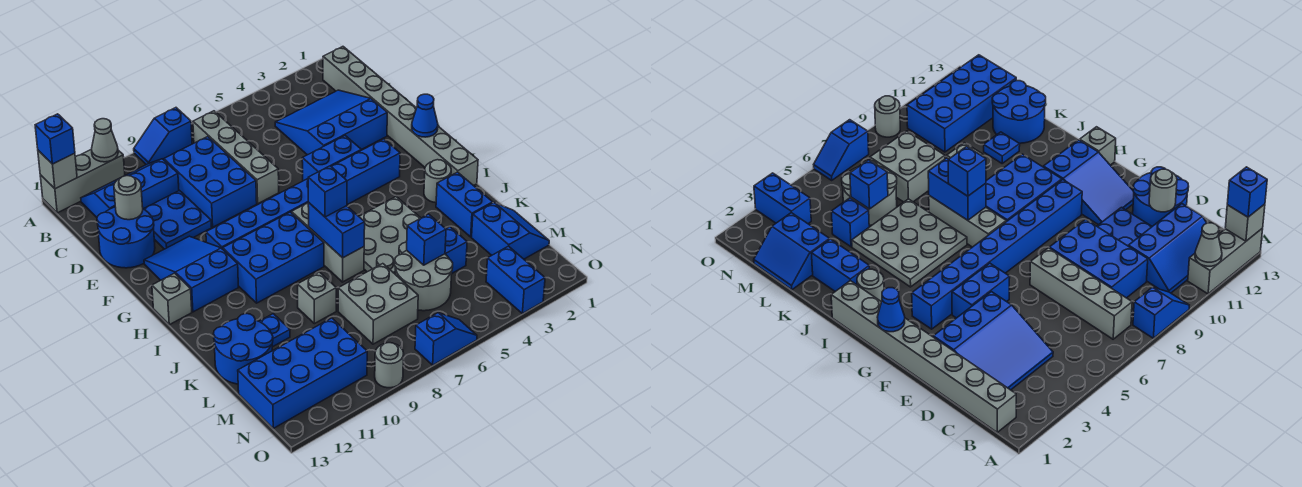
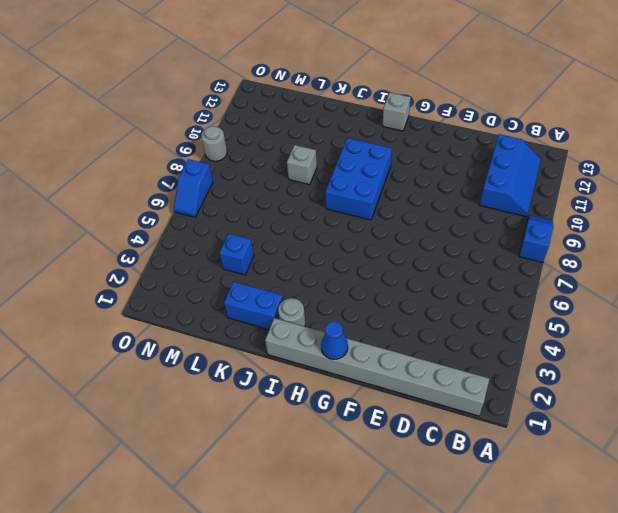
none -> grey brick A11:A13 level 1
none -> grey brick B7:E7 level 1
none -> blue slope C2:E4 level 1 top E
none -> blue brick C8:E9 level 1

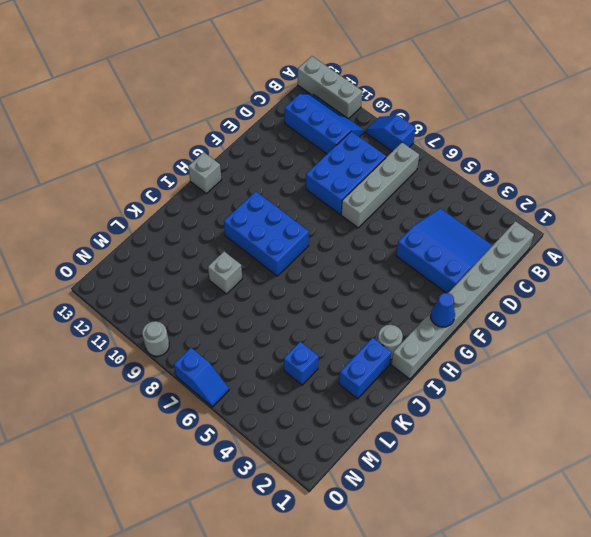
none -> blue plate D10:E11 level 1
none -> blue round brick D12:E13 level 1
none -> blue brick F4:F5 level 1
none -> blue slope F11:H12 level 1 top H

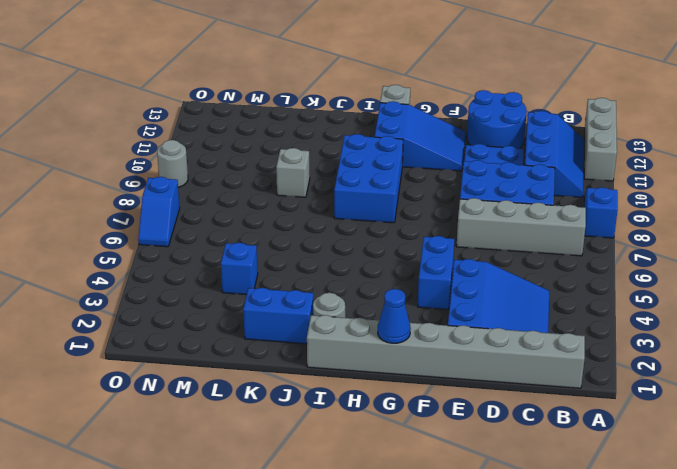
none -> blue brick G3:G10 level 1
none -> grey brick H7:J7 level 1
none -> grey plate I4:K6 level 1
none -> blue plate K11 level 1

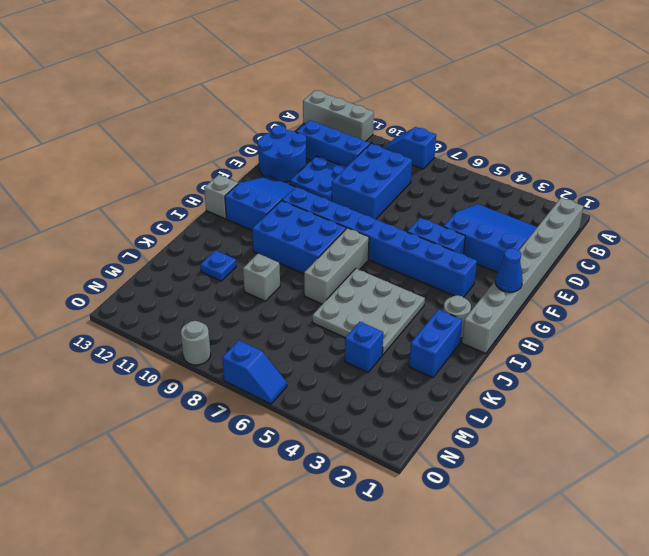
none -> grey brick B7:E7 level 1
none -> blue round brick K12:L13 level 1
none -> blue slope L1:M2 level 1 top 2
none -> grey round brick L5:M6 level 1

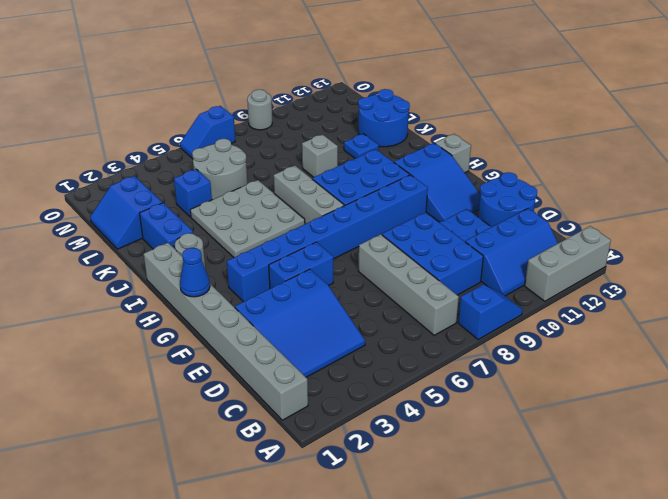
none -> grey brick L7:M8 level 1
none -> blue brick M10:N13 level 1
none -> blue brick N3:O3 level 1
none -> grey cone A11 level 2

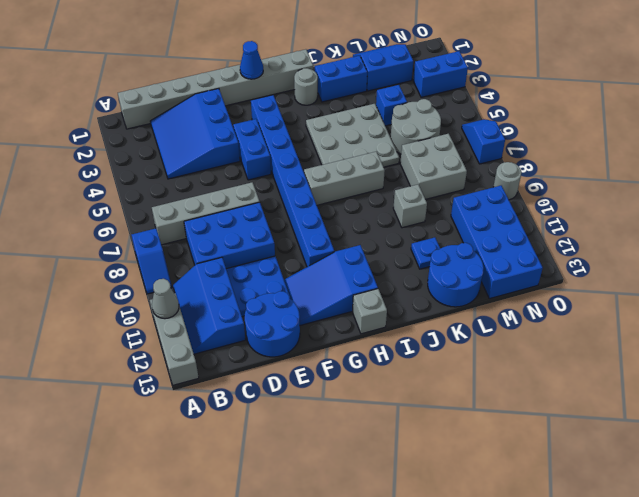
none -> blue brick H8:I10 level 1
none -> grey brick A13 level 2
none -> grey round brick D12 level 2
none -> blue brick I7:J7 level 2

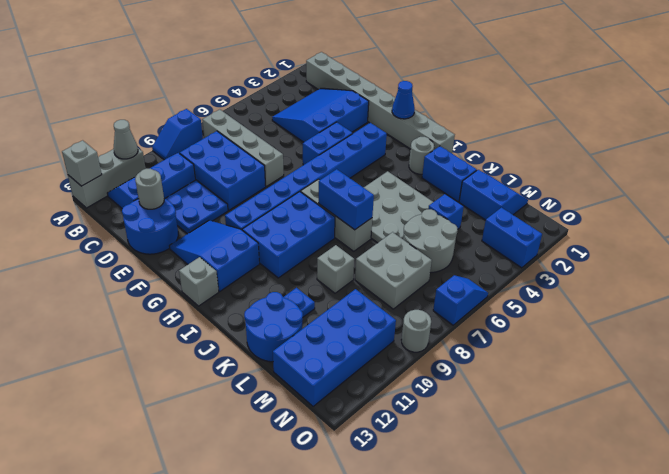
none -> blue brick L5 level 2
none -> blue brick A13 level 3
none -> blue brick I7 level 3

